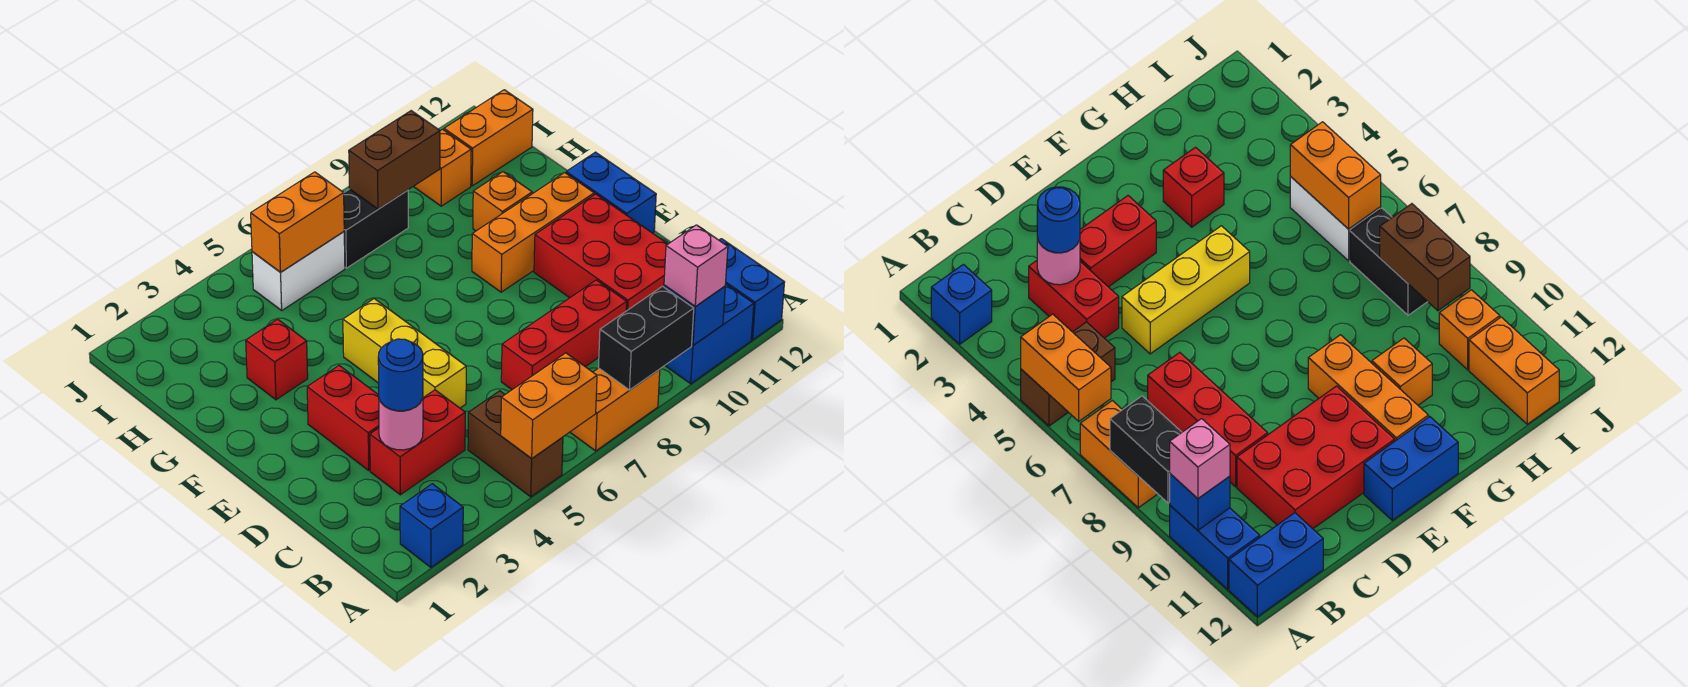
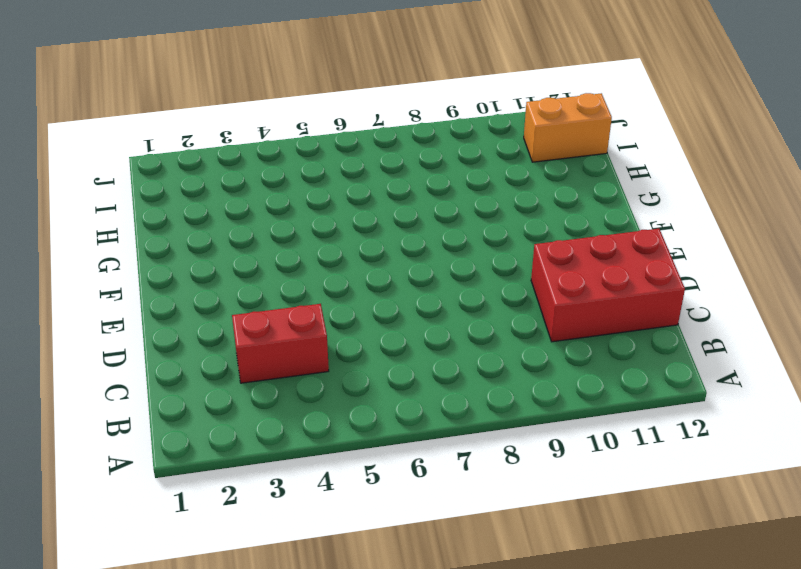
red brick C10:D12 level 1 -> red brick C10:E11 level 1
none -> blue brick A2 level 1
none -> brown brick A5:B5 level 1
none -> orange brick A7:A8 level 1

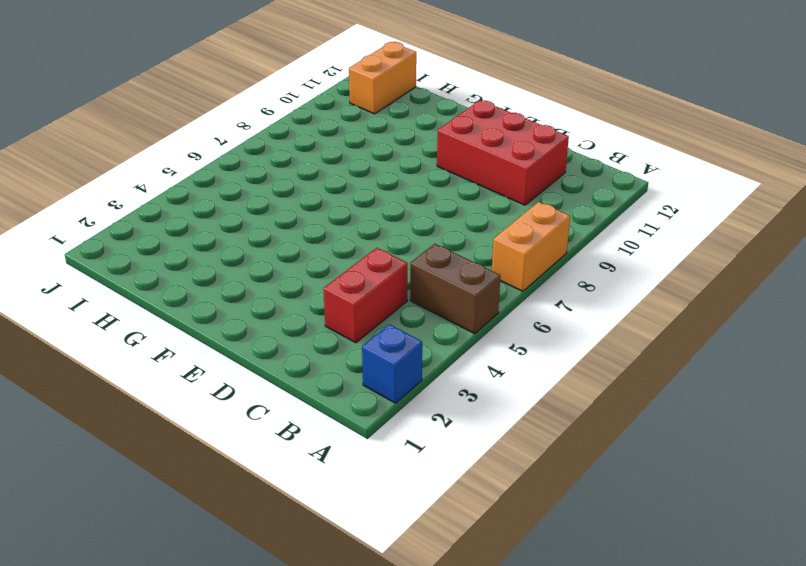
none -> blue brick A10:A11 level 1
none -> blue brick A12:B12 level 1
none -> red brick C7:C9 level 1

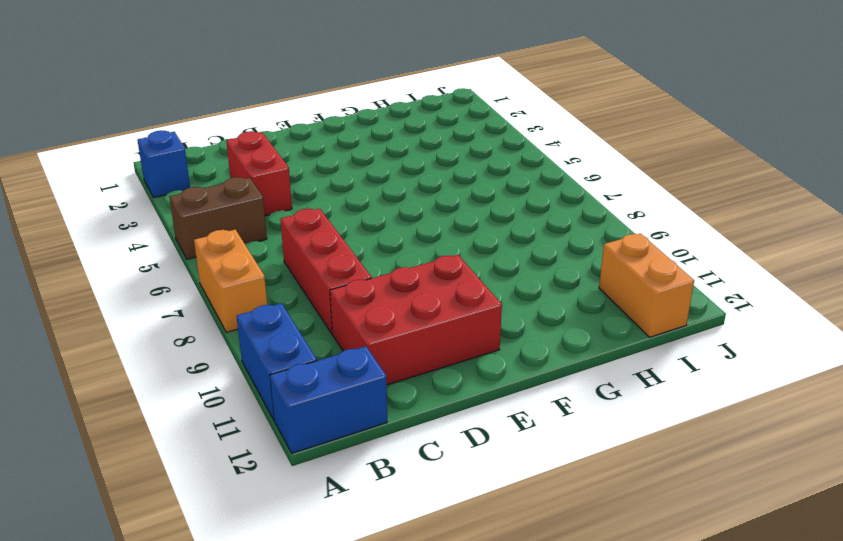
none -> red brick D3:E3 level 1
none -> yellow brick D5:F5 level 1
none -> blue brick E12:F12 level 1

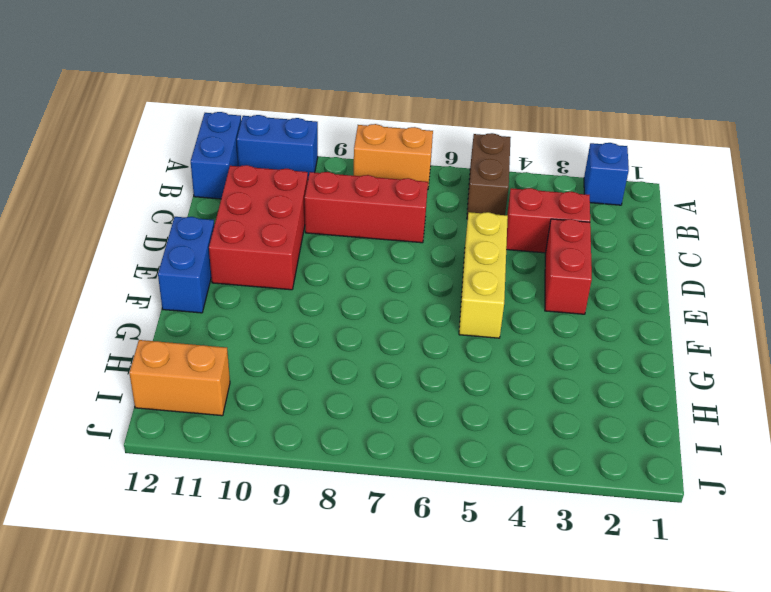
none -> orange brick F9:F11 level 1
none -> red brick G3 level 1
none -> orange brick G10 level 1

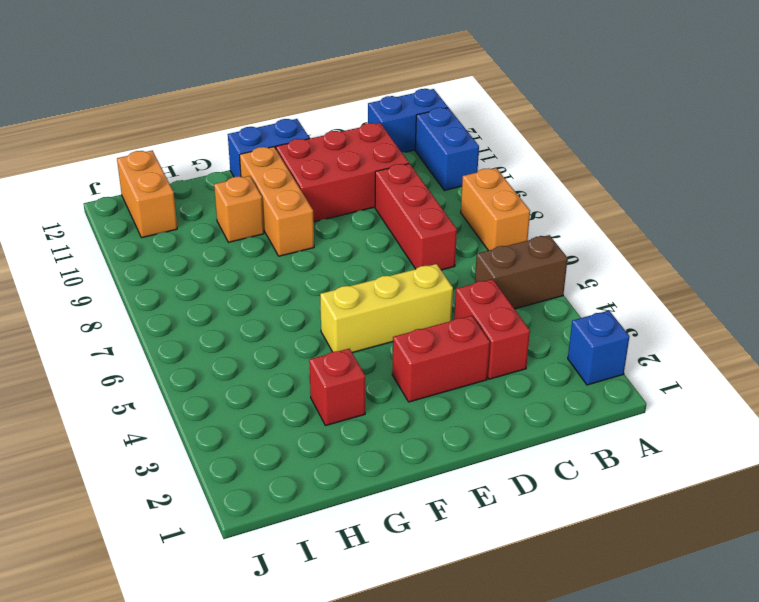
none -> white brick I5:I6 level 1
none -> black brick I7:I8 level 1
none -> orange brick I10 level 1

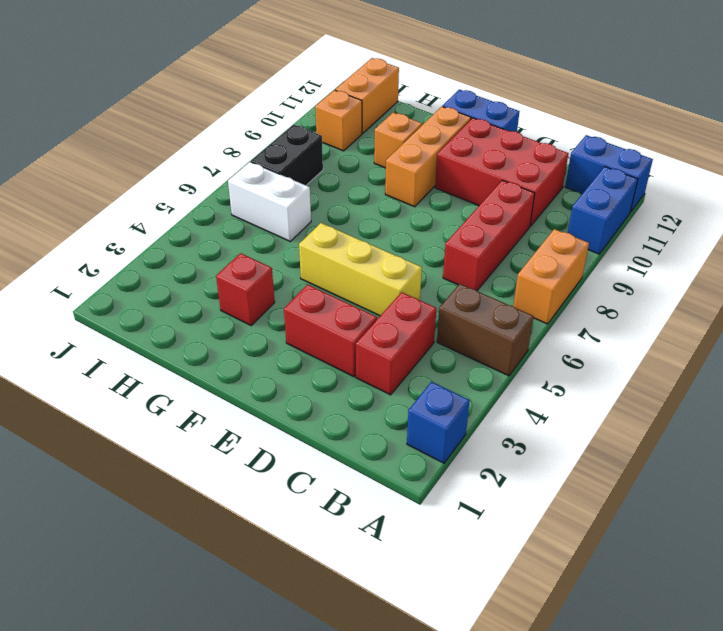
white brick H6:I6 level 1 -> white brick I5:I6 level 1
none -> orange brick A5:A6 level 2
none -> black brick A8:A9 level 2
none -> blue brick A10 level 2

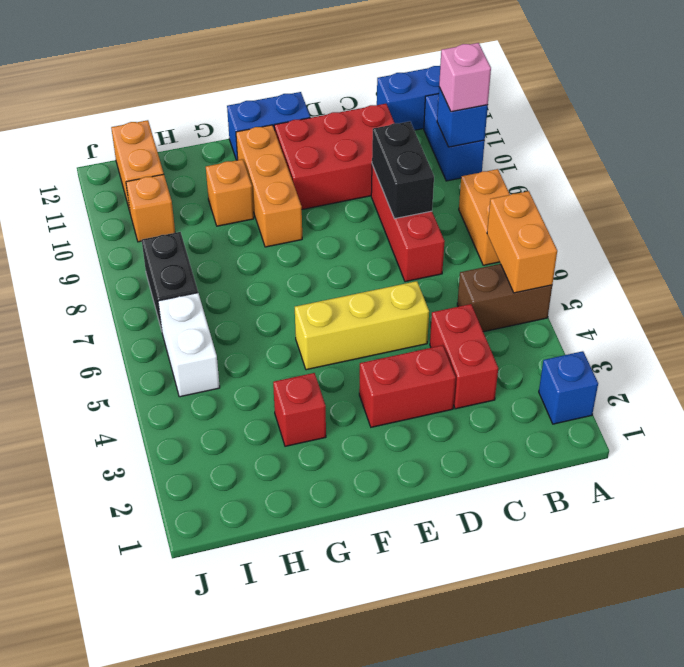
black brick C8:C9 level 2 -> black brick A8:A9 level 2
none -> pink round brick C3 level 2
none -> orange brick I5:I6 level 2
none -> brown brick I8:I9 level 2

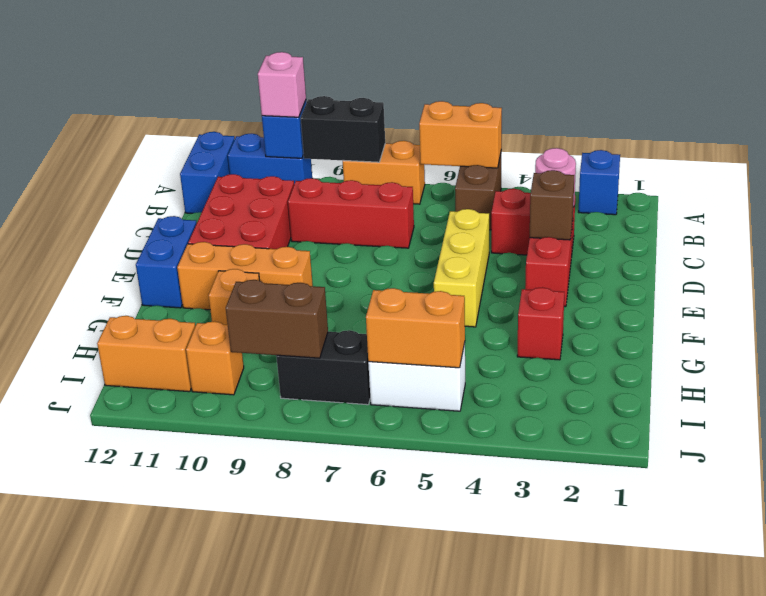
brown brick D3 level 2 -> none
none -> blue round brick C3 level 3

